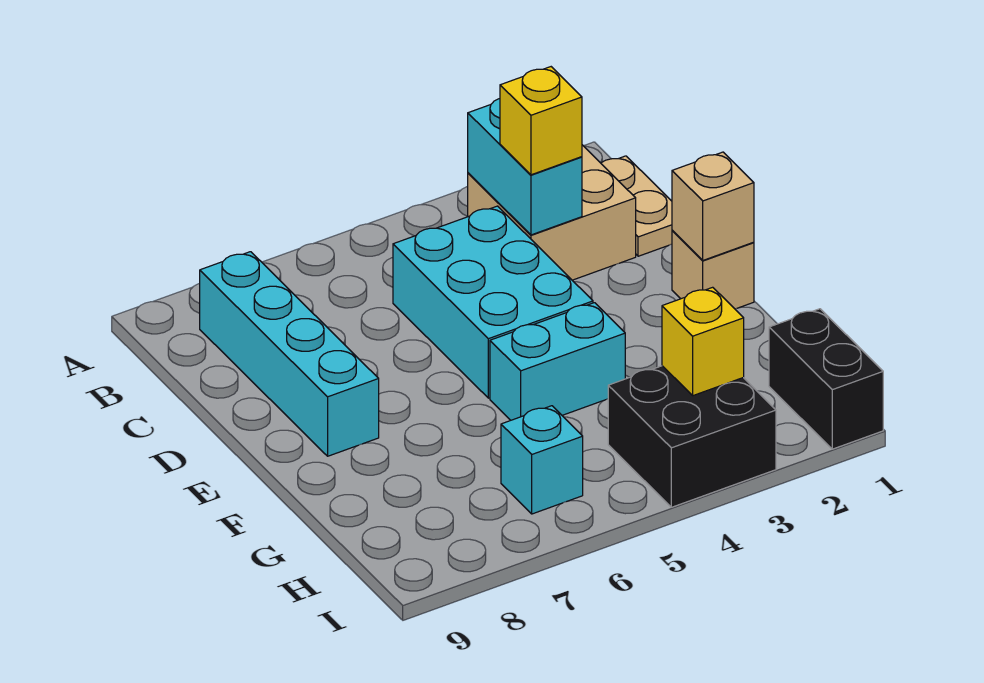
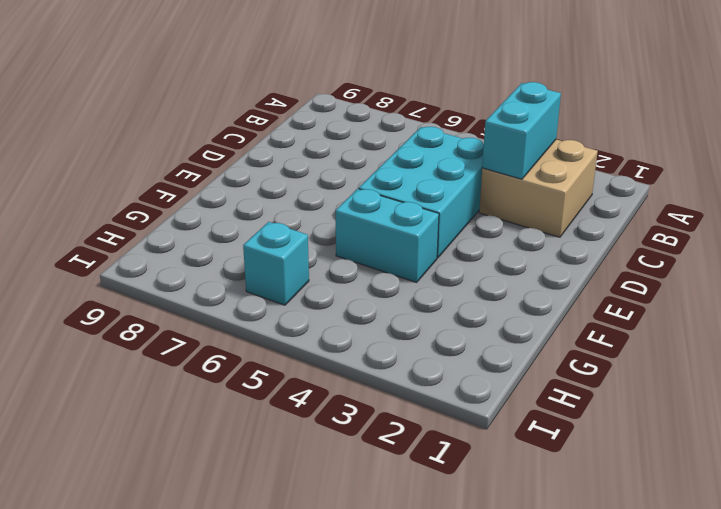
none -> tan plate B1:C1 level 1
none -> cyan brick B8:E8 level 1
none -> tan brick E1 level 1

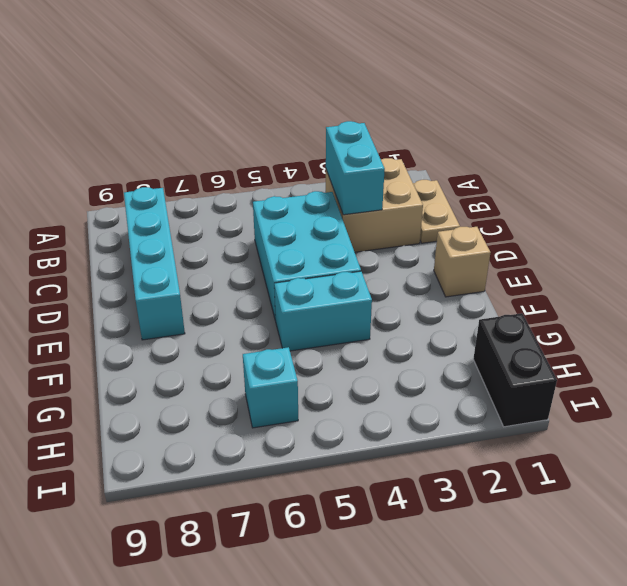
none -> black brick H3:I4 level 1
none -> tan brick E1 level 2
none -> yellow brick H3 level 2

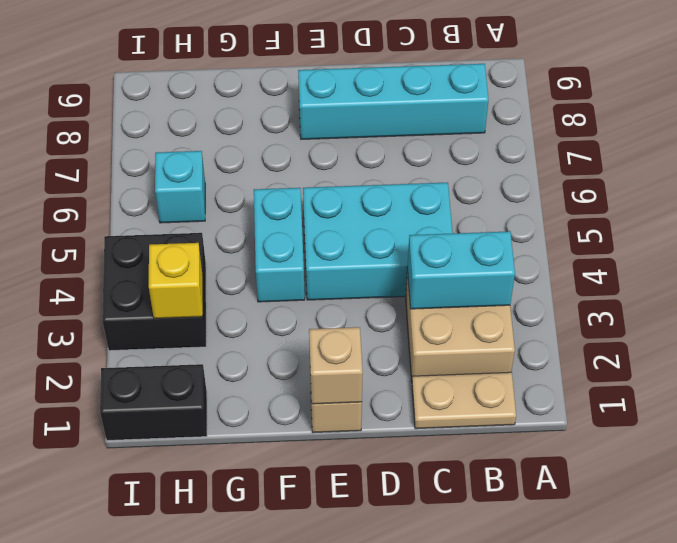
none -> yellow brick C3 level 3

